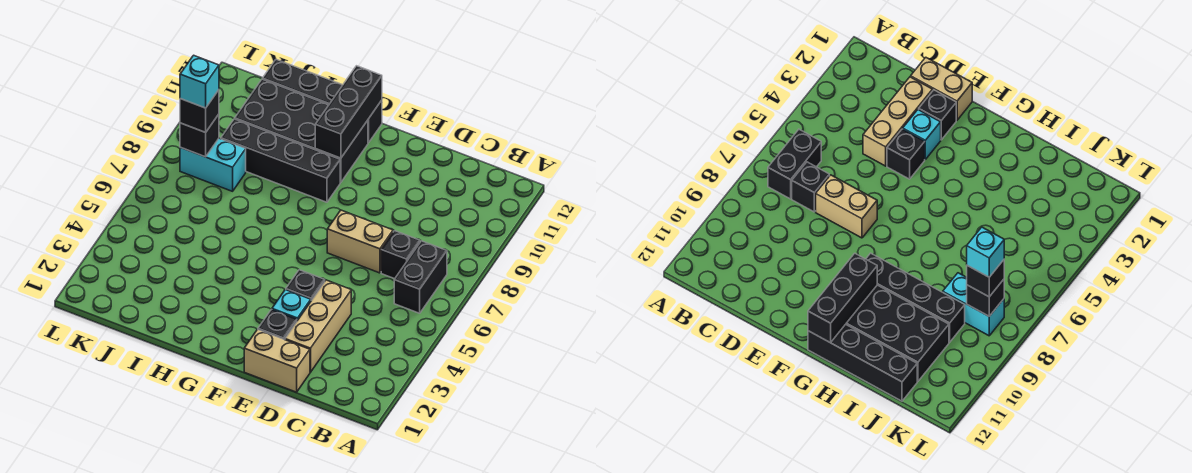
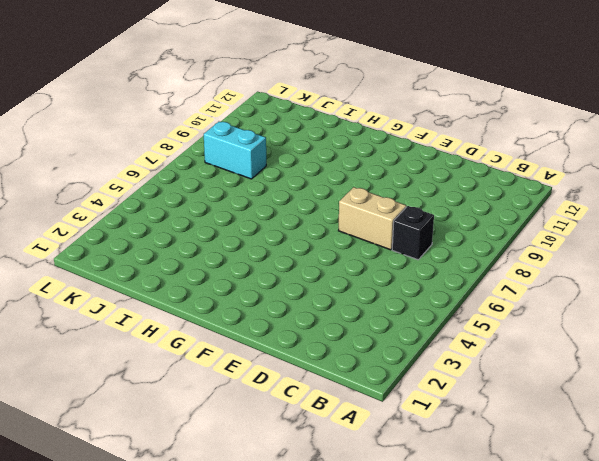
none -> black brick B6:B7 level 1
none -> tan brick D1:E1 level 1
none -> tan brick D2:D4 level 1

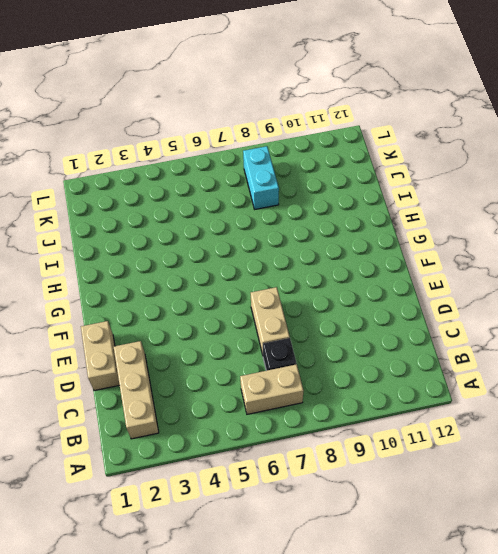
tan brick B2:D2 level 1 -> tan brick D2:D4 level 1
tan brick B6:B7 level 1 -> black brick B6:B7 level 1
none -> black brick E2 level 1
none -> cyan brick E3 level 1
none -> black brick E4 level 1

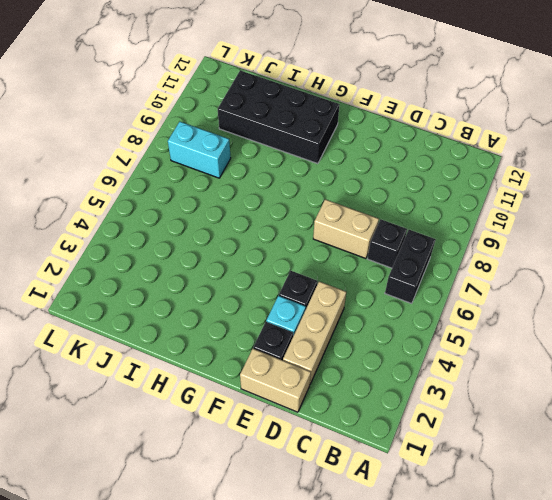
none -> black brick G9:J9 level 1
none -> black brick G12:J12 level 1
none -> black brick G10:G12 level 2

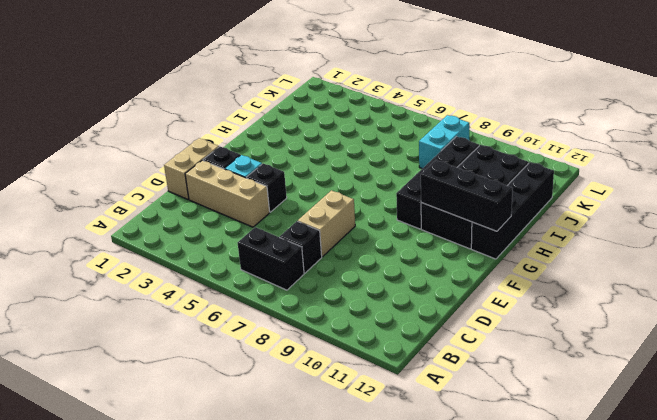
none -> black brick K8 level 2
none -> black brick K8 level 3
none -> cyan brick K8 level 4

